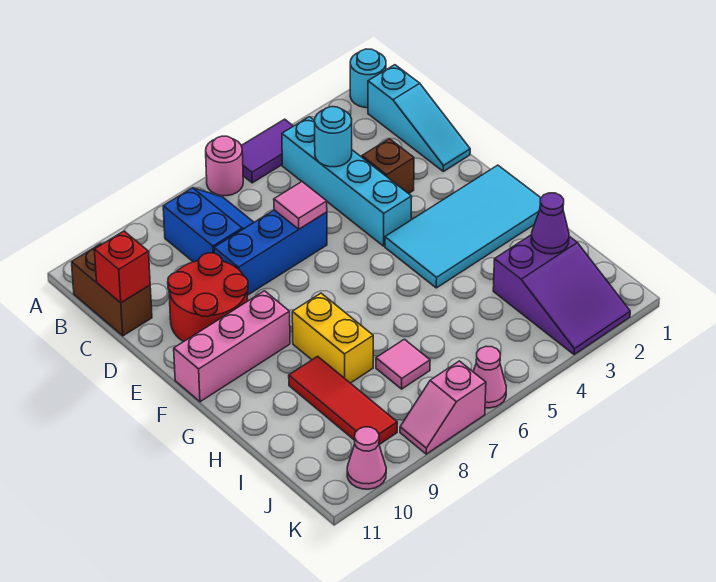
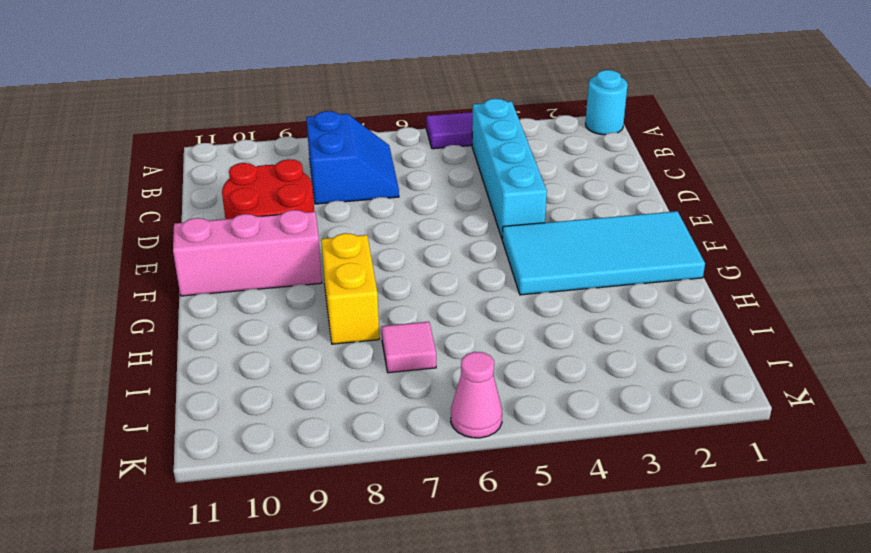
none -> pink round brick A6 level 1
none -> cyan slope B1:D1 level 1 top B
none -> brown brick B11:C11 level 1

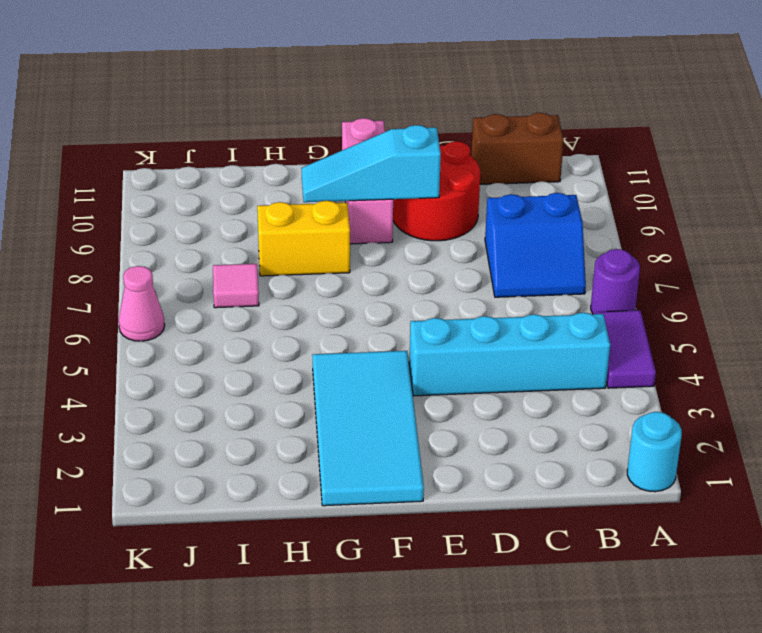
purple round brick A6 level 1 -> pink round brick A6 level 1
cyan slope E9:G9 level 2 top E -> cyan slope B1:D1 level 1 top B
none -> brown brick D3 level 1
none -> blue brick D6:D8 level 1
none -> red tile H9:J9 level 1

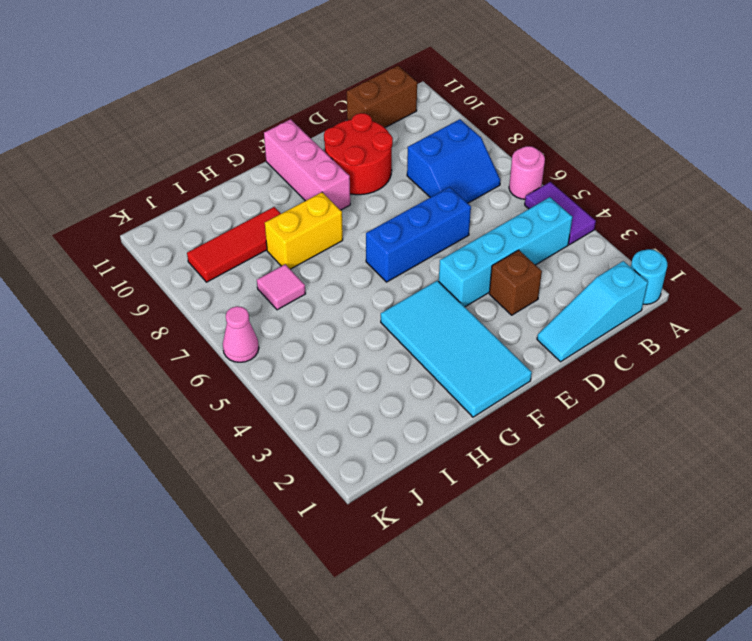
blue brick D6:F6 level 1 -> blue brick D6:D8 level 1
none -> purple slope I2:K3 level 1 top I
none -> pink slope K7:K8 level 1 top 7
none -> pink cone K10 level 1

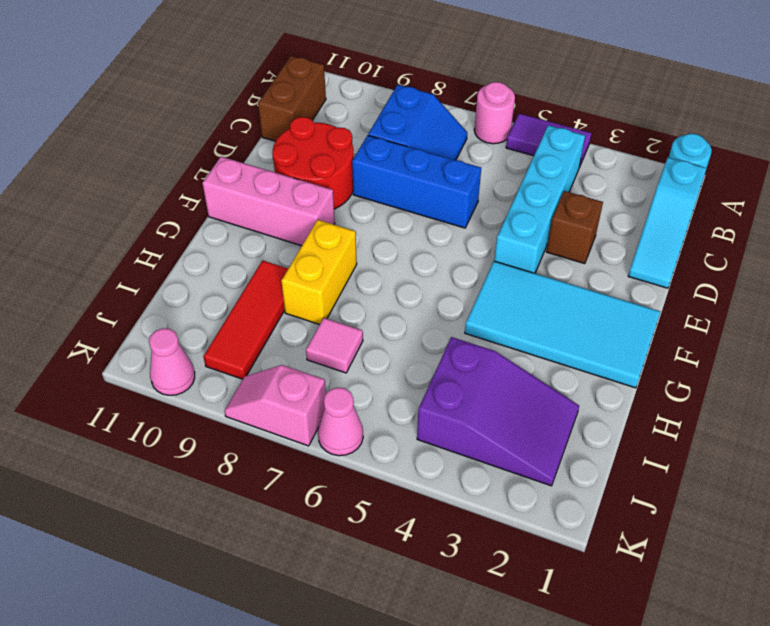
purple slope I2:J4 level 1 top 4 -> purple slope I2:K3 level 1 top I
none -> cyan round brick C4 level 2
none -> red brick C11 level 2
none -> pink tile D6 level 2

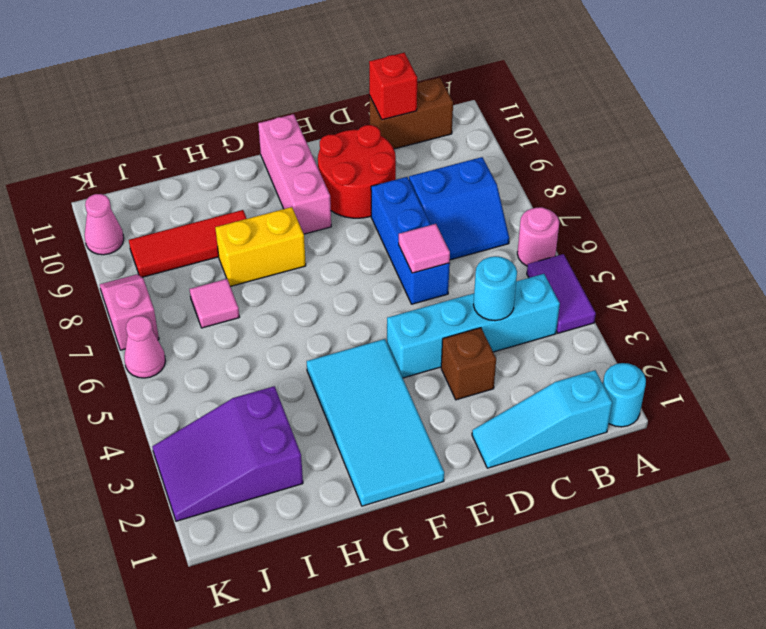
none -> purple cone I2 level 2

